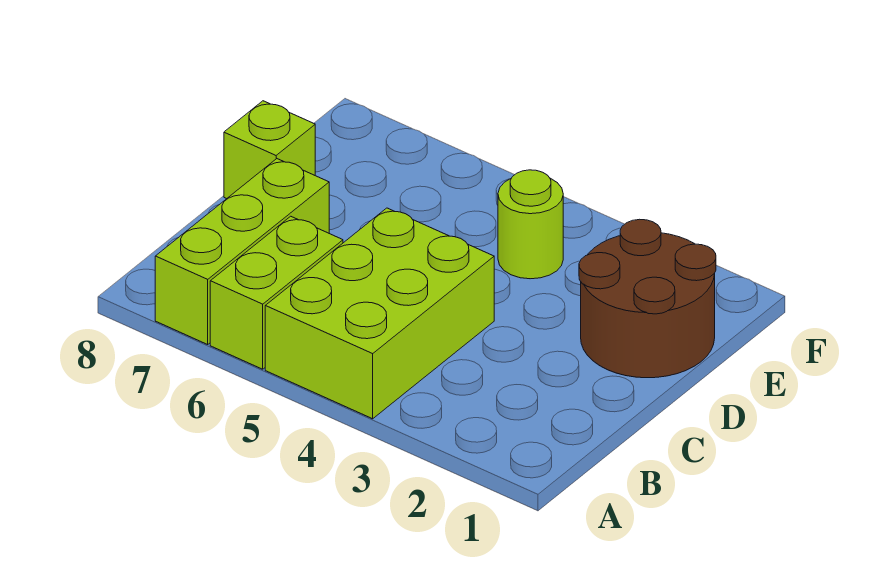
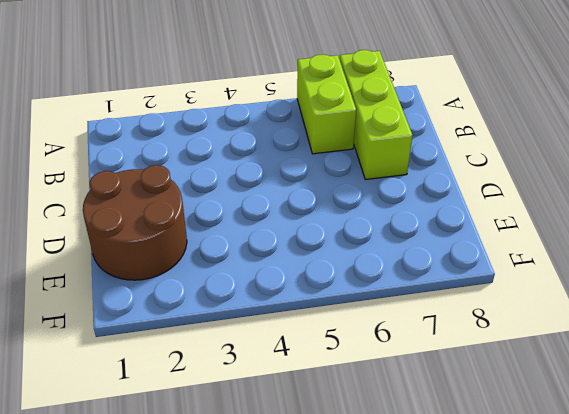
none -> lime brick A4:C5 level 1
none -> lime brick D8 level 1

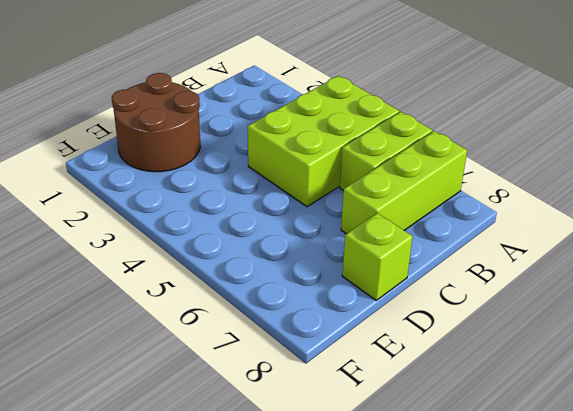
none -> lime round brick E4 level 1

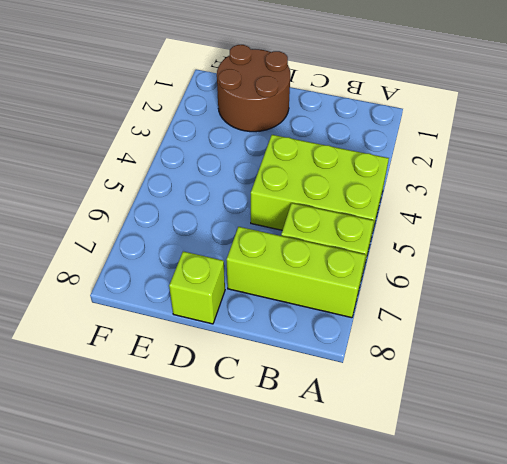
none -> lime round brick E4 level 1

